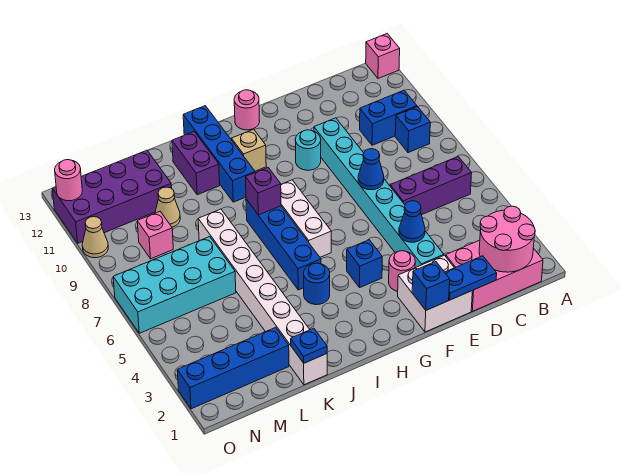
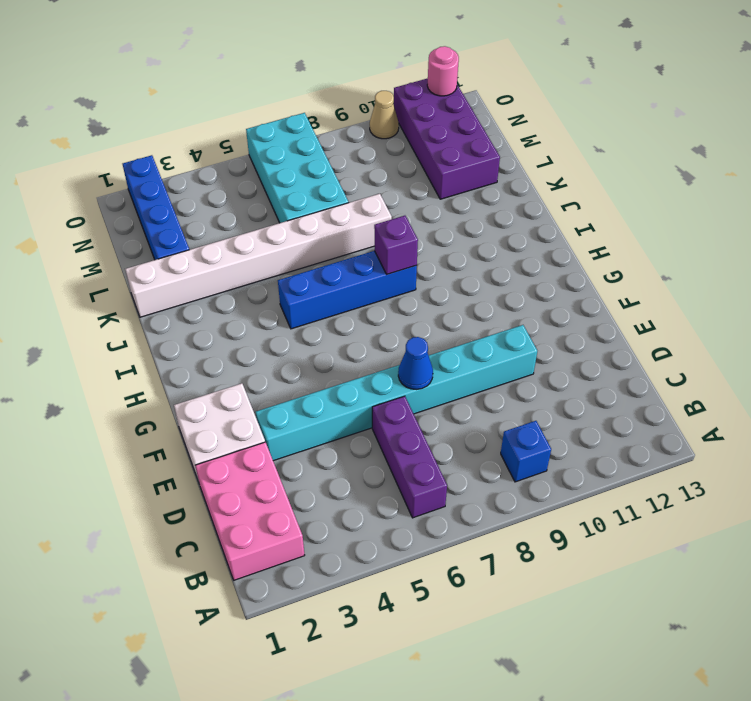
none -> pink brick A13 level 1
none -> blue brick B10:C10 level 1
none -> pink round brick F3 level 1
none -> cyan round brick F10 level 1

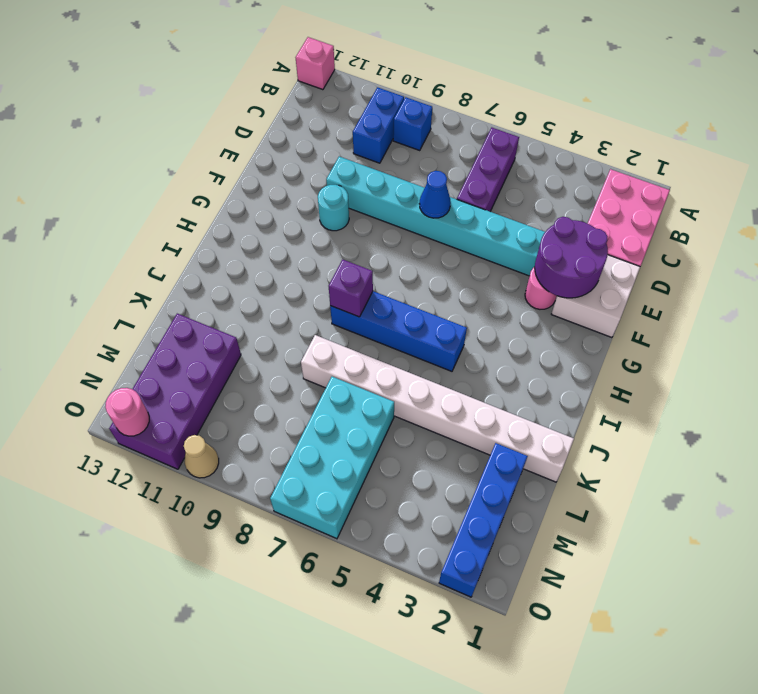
purple round brick E2:F3 level 2 -> none
none -> blue brick G4 level 1
none -> pink round brick G13 level 1
none -> white brick H6:H8 level 1
none -> tan brick H11 level 1

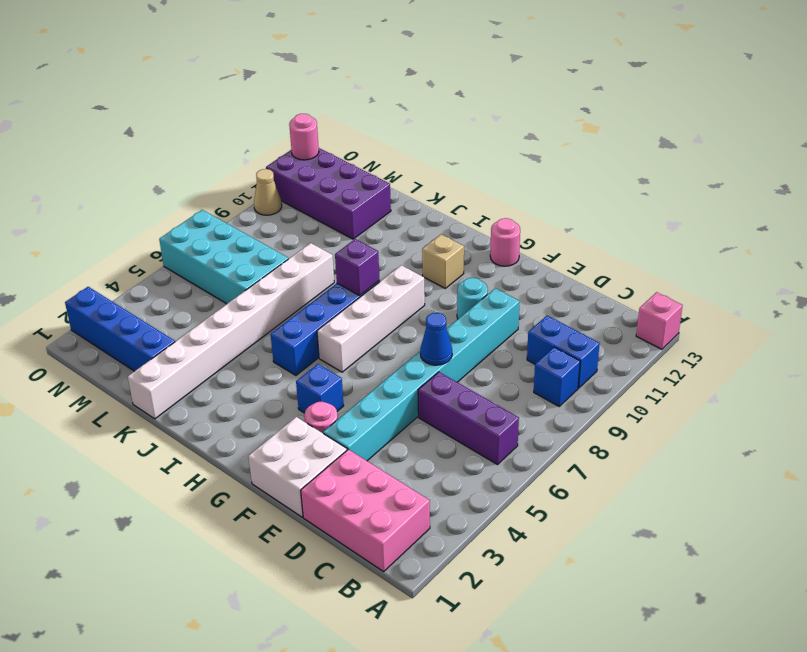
white brick H6:H9 level 1 -> white brick H6:H8 level 1
none -> blue round brick I4 level 1
none -> blue brick I10:I13 level 1
none -> purple brick J11:J12 level 1
none -> tan cone L10 level 1

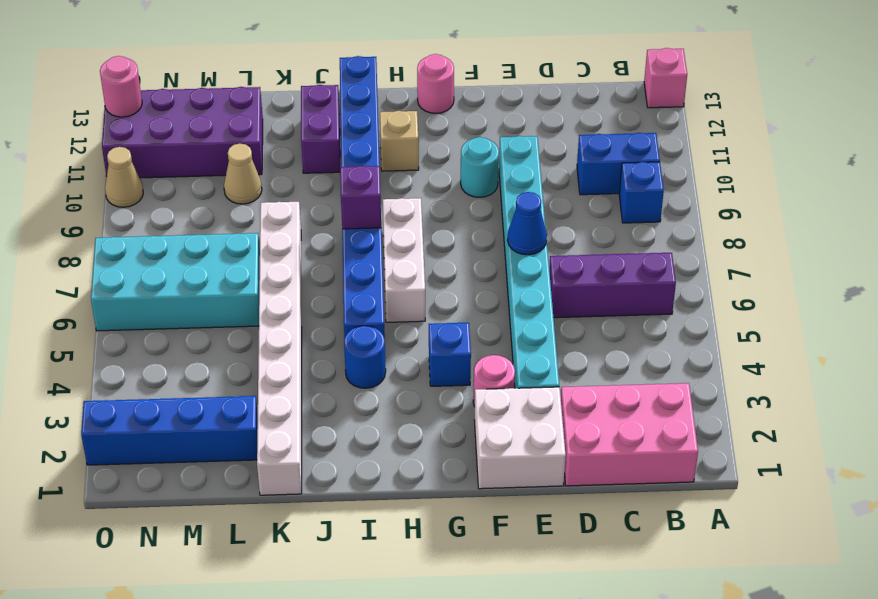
none -> pink brick M9 level 1
none -> pink round brick B1:C2 level 2
none -> blue plate D1:E1 level 2
none -> blue cone E4 level 2

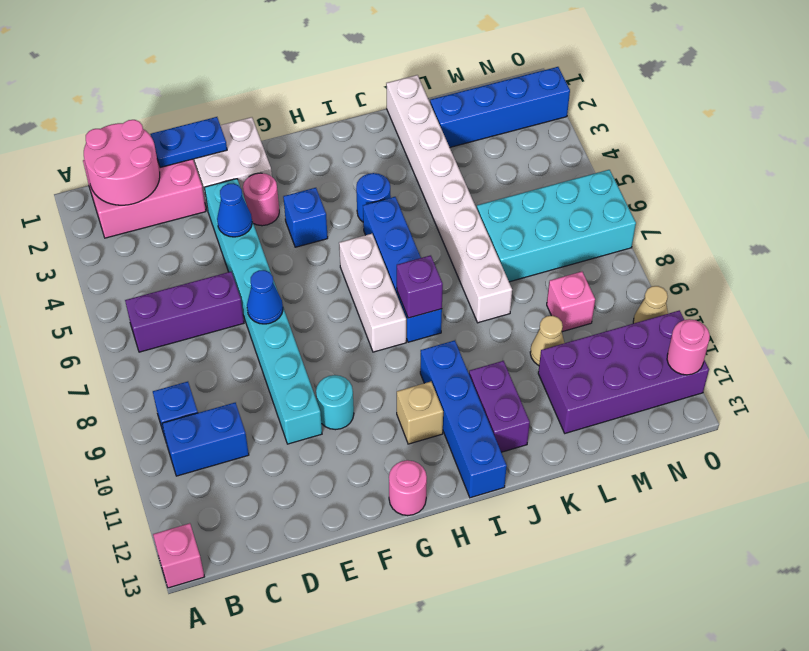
none -> blue brick F1 level 2
none -> blue plate K1 level 2

